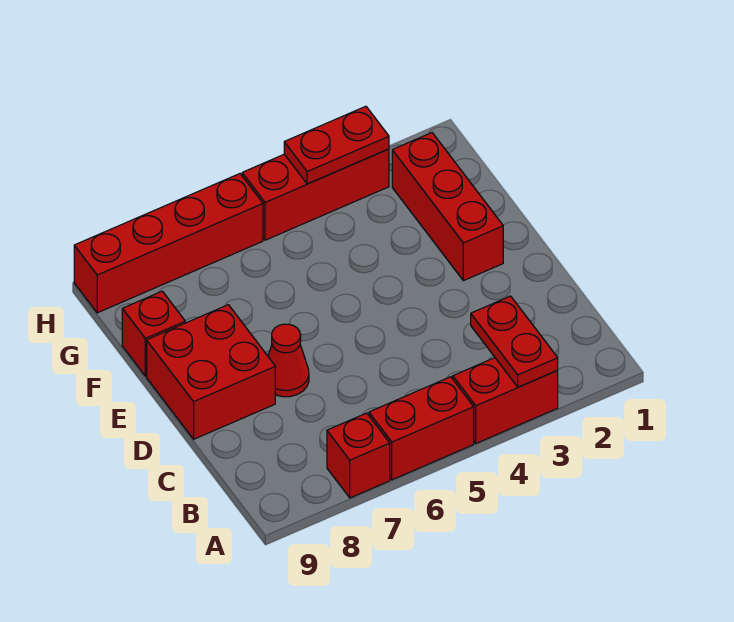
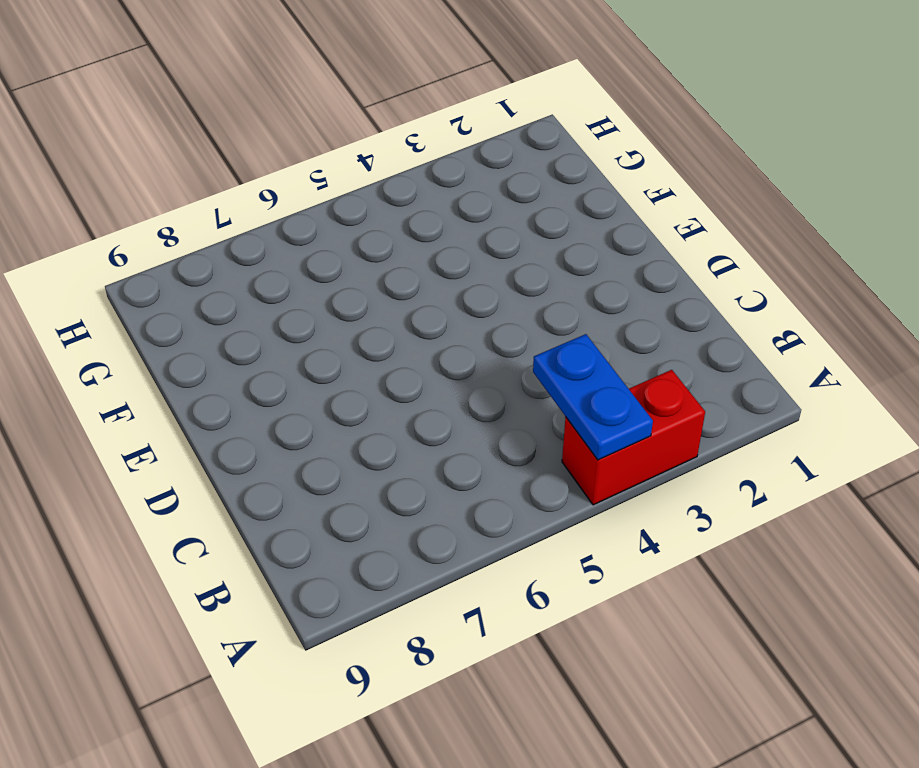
blue plate A4:B4 level 2 -> none
none -> red brick A5:A6 level 1
none -> red brick A7 level 1

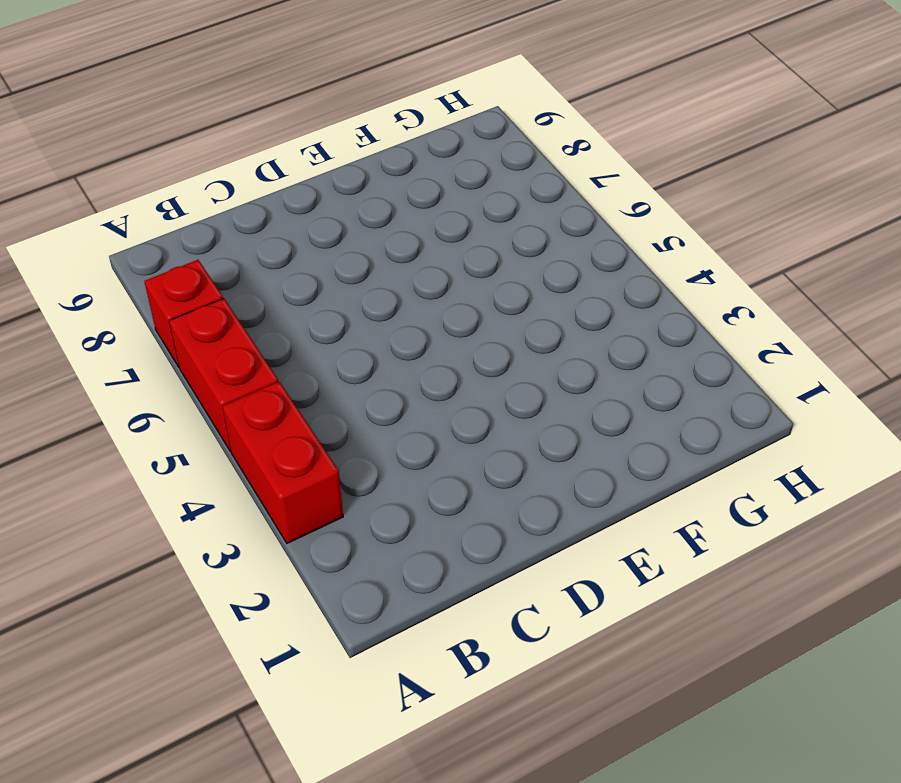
none -> red cone D7 level 1
none -> red brick D8:E9 level 1

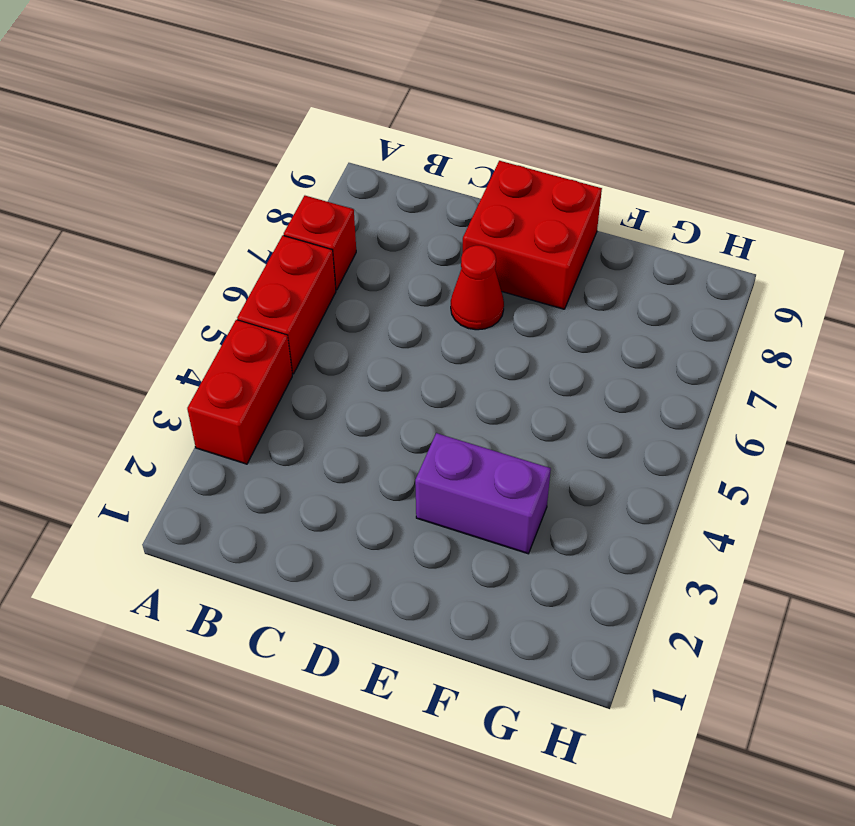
purple brick E3:F3 level 1 -> none
none -> red brick E2:G2 level 1
none -> red brick F9 level 1

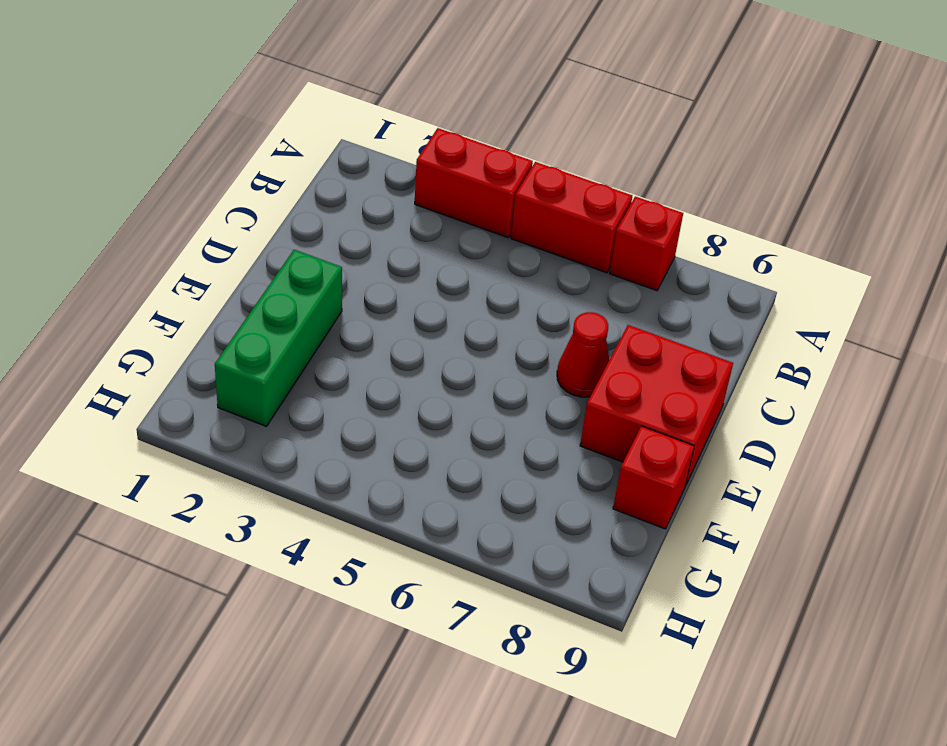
green brick E2:G2 level 1 -> red brick E2:G2 level 1
none -> red brick H3:H5 level 1
none -> red brick H6:H9 level 1

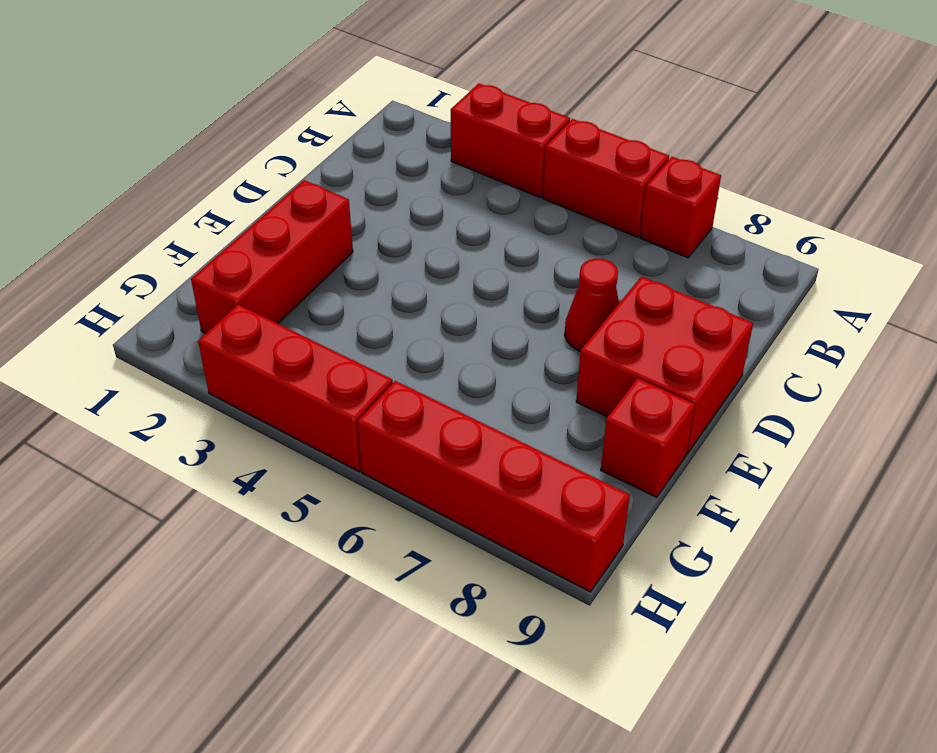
none -> red plate A3:B3 level 2
none -> red plate H3:H4 level 2

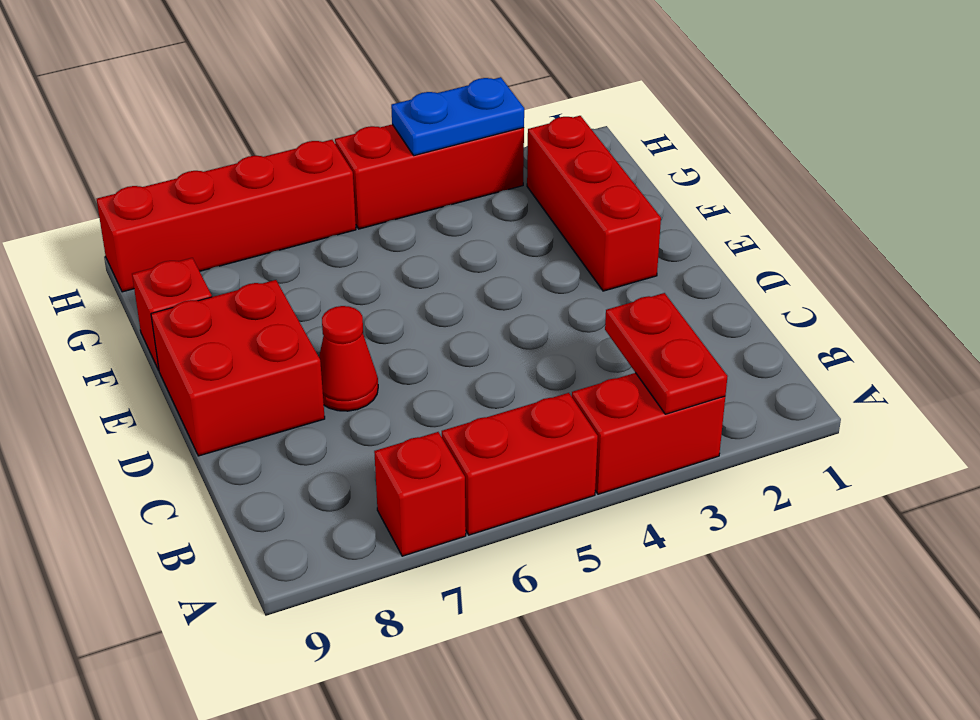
blue plate H3:H4 level 2 -> red plate H3:H4 level 2

